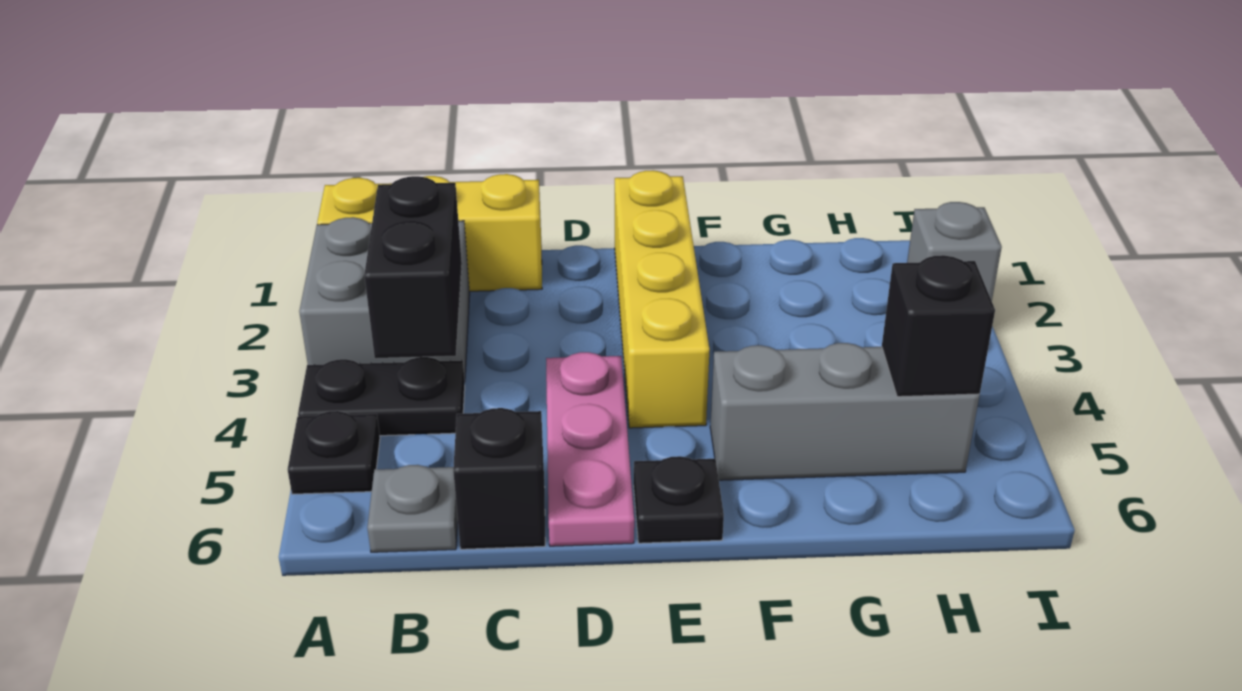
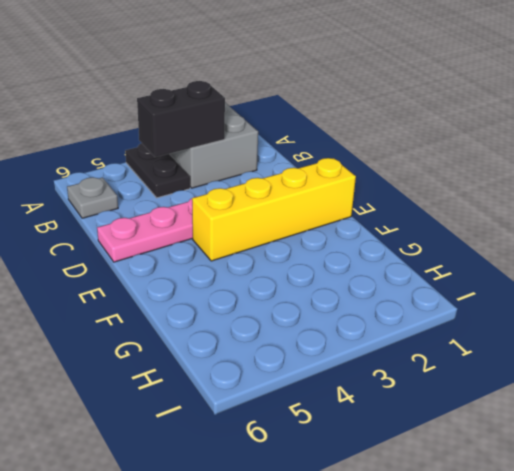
none -> yellow brick A1:C1 level 1
none -> black plate A5 level 1
none -> black brick C6 level 1

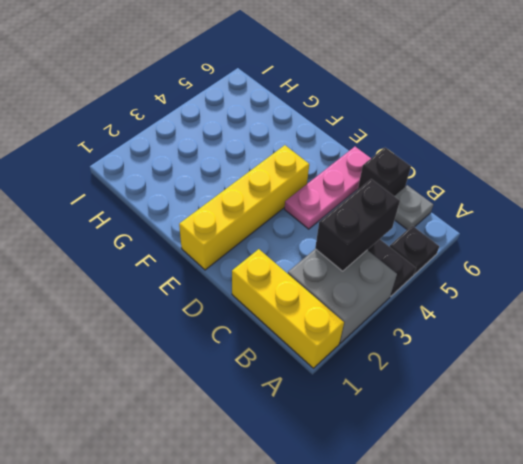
none -> black plate E6 level 1
none -> grey brick F5:H5 level 1
none -> grey brick I2 level 1

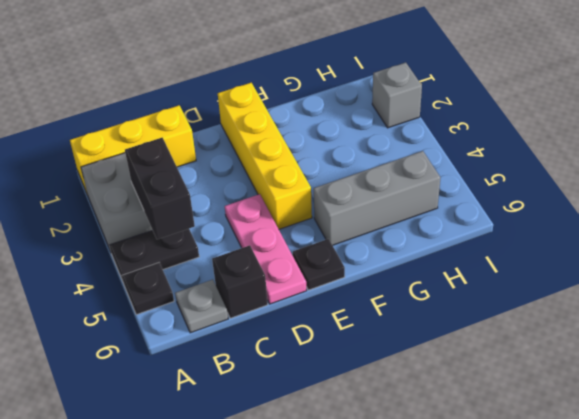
none -> black brick H5 level 2

